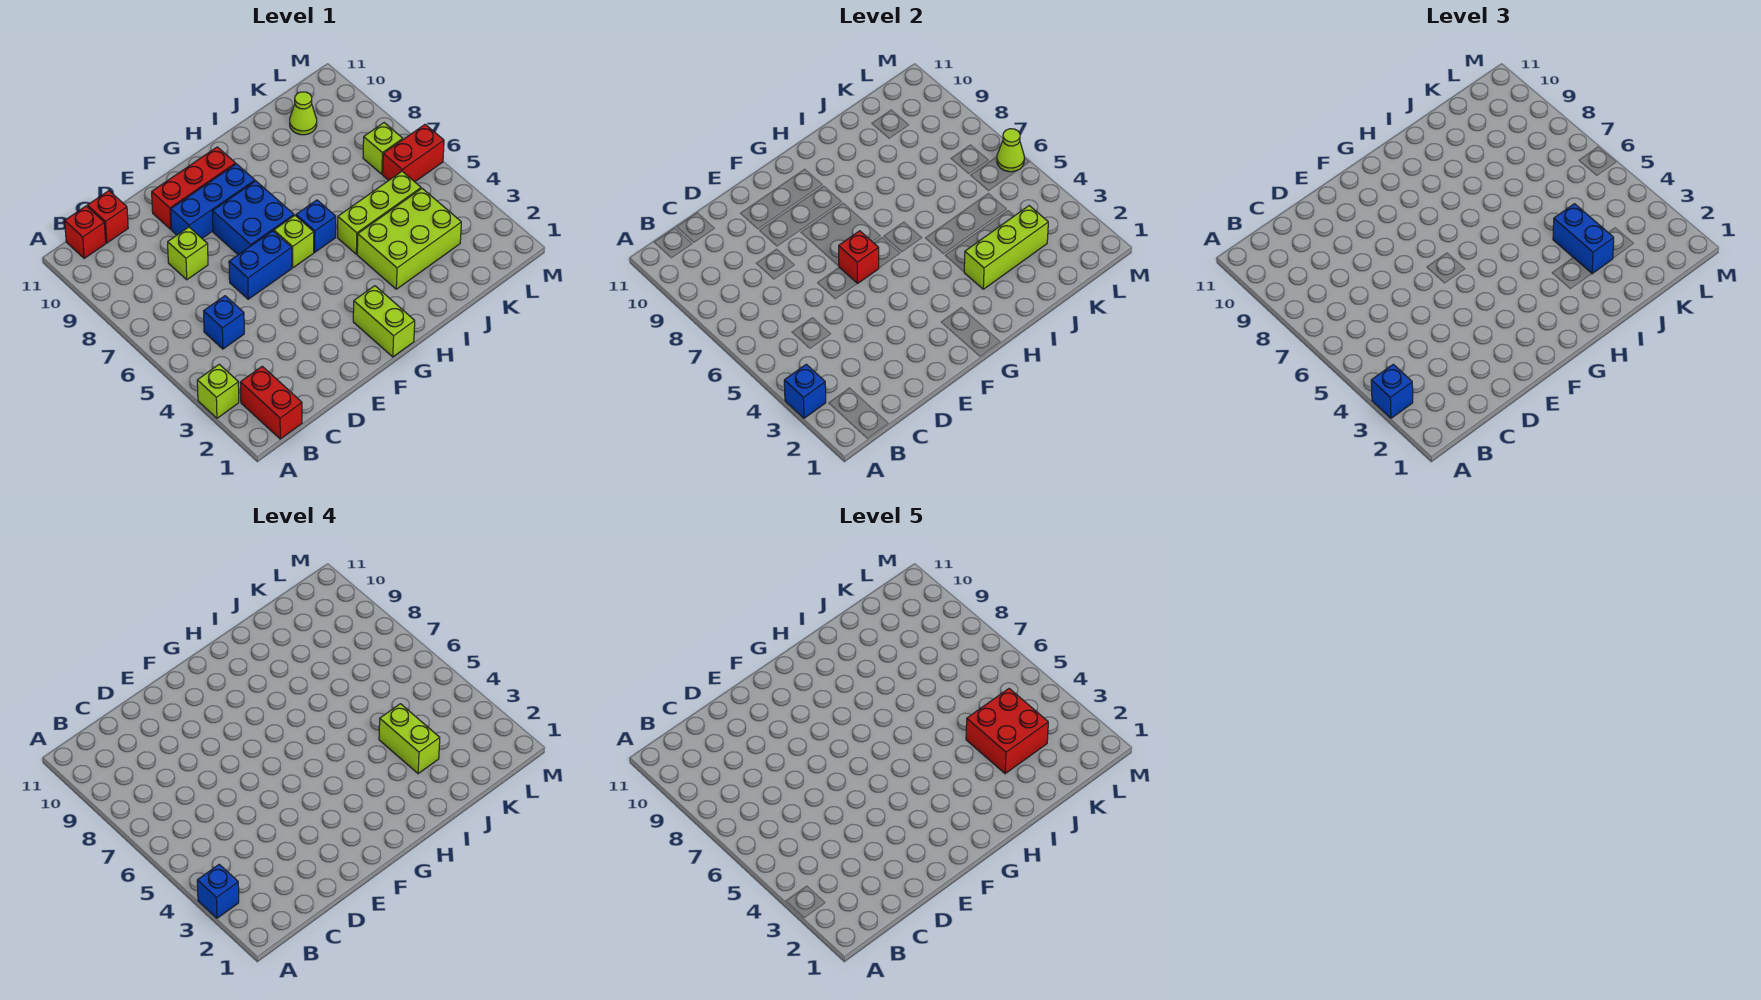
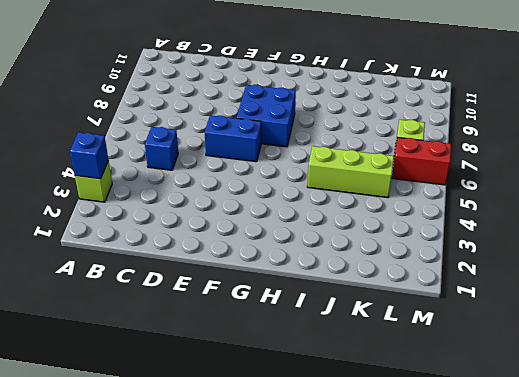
none -> red brick B1:B2 level 1
none -> red brick B11 level 1
none -> red brick C11 level 1

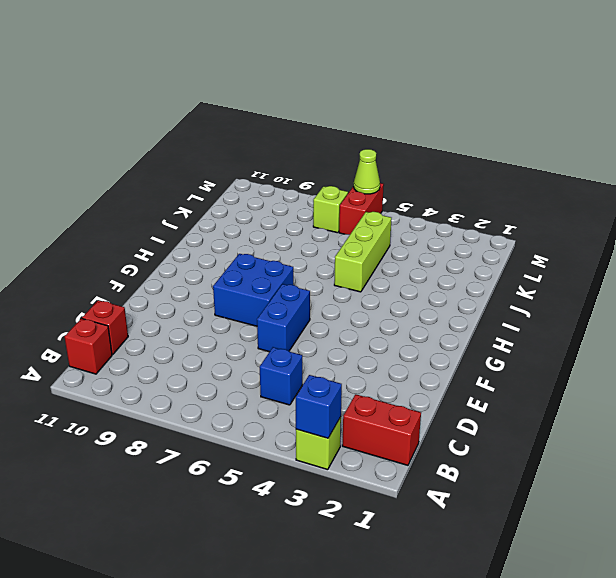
none -> lime brick D8 level 1
none -> blue brick E9:G9 level 1
none -> red brick E10:G10 level 1

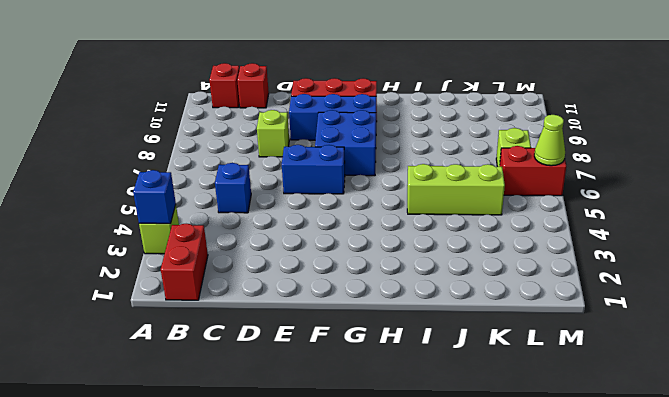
none -> lime brick G1:G2 level 1
none -> lime brick G6 level 1
none -> blue brick H6 level 1

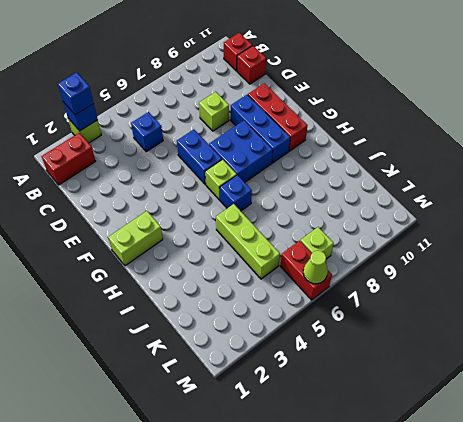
none -> lime brick I3:K4 level 1
none -> lime cone K10 level 1
none -> red brick F6 level 2

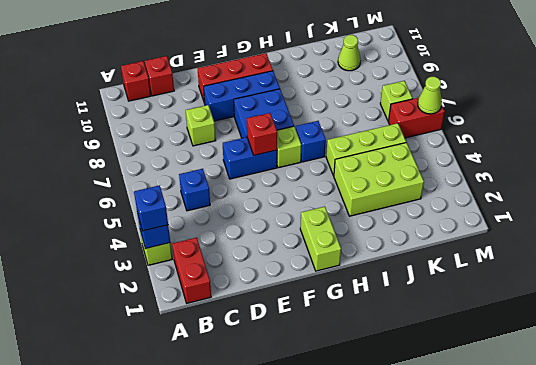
none -> lime brick I3:K3 level 2
none -> blue brick J3:J4 level 3
none -> blue brick A3 level 4

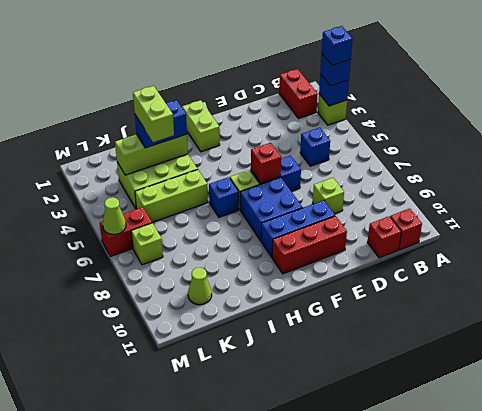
blue brick I3:J3 level 3 -> blue brick J3:J4 level 3
none -> red brick J3:K4 level 5

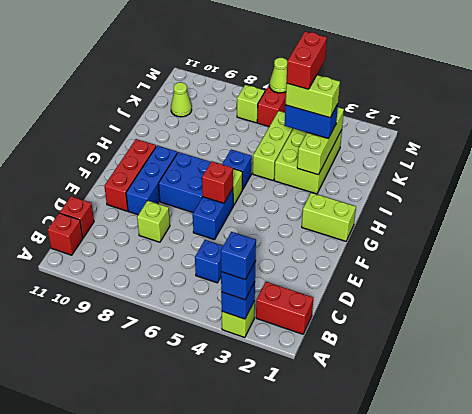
red brick J4:K4 level 5 -> red brick J3:K4 level 5

